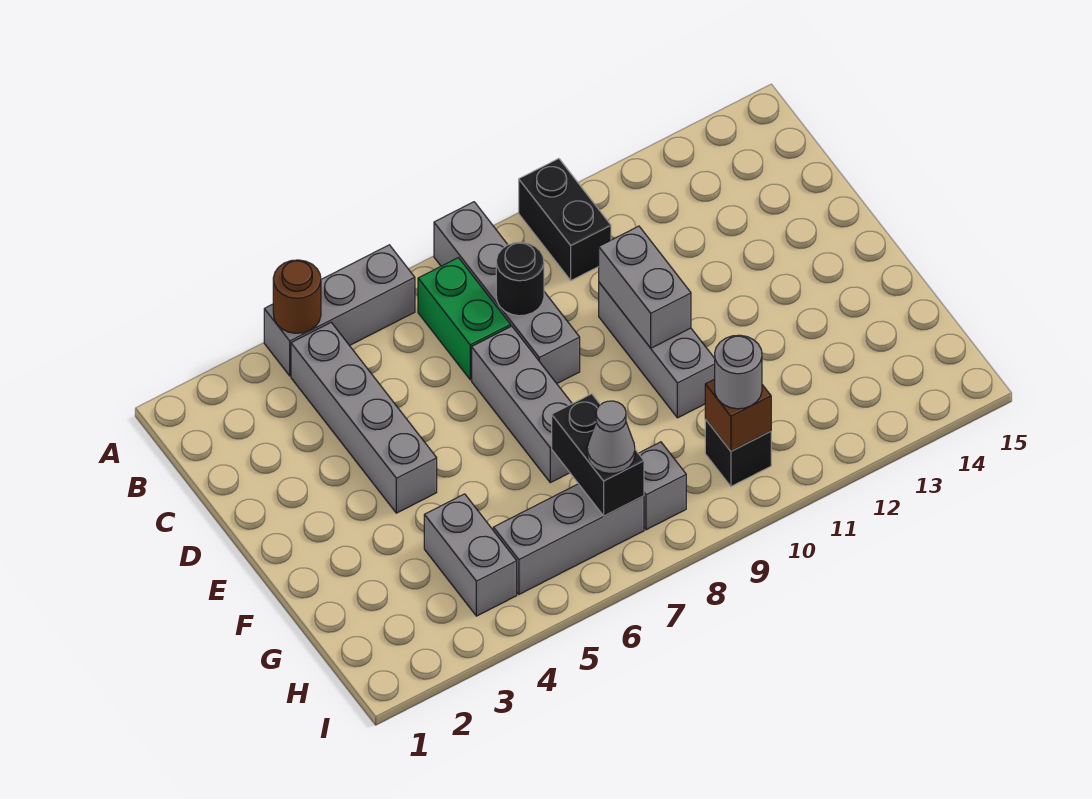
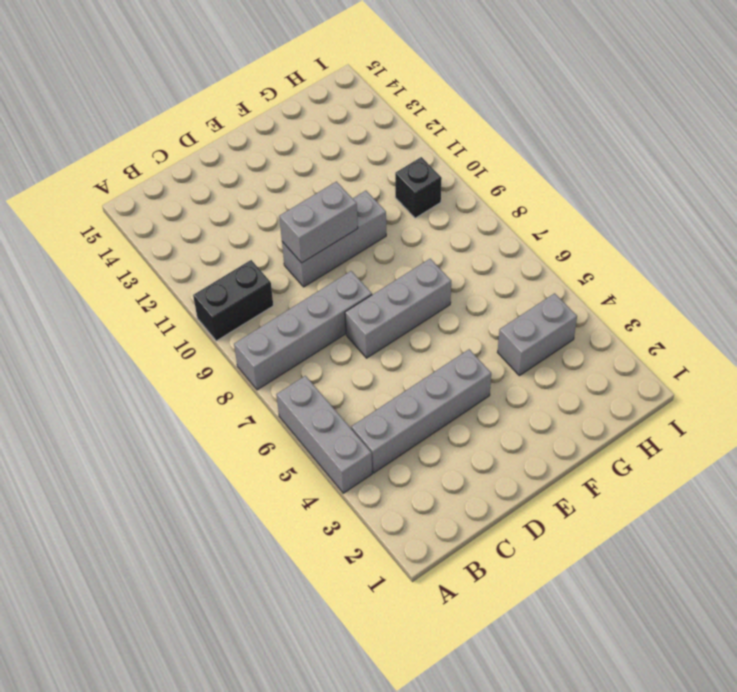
none -> green brick B7:C7 level 1
none -> grey brick H5:H7 level 1
none -> grey brick H8 level 1

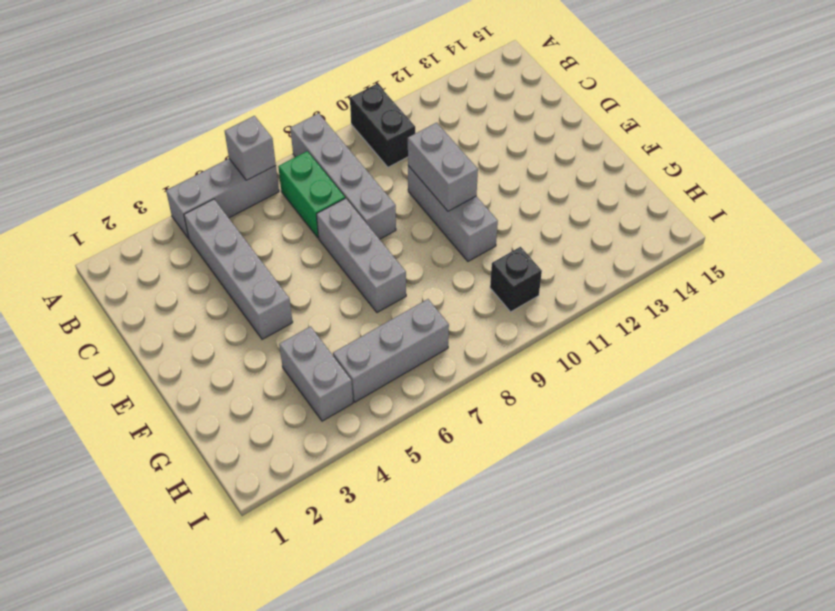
grey brick A6 level 2 -> grey brick H8 level 1
none -> brown round brick A4 level 2
none -> black round brick C8 level 2
none -> black brick G7:H7 level 2

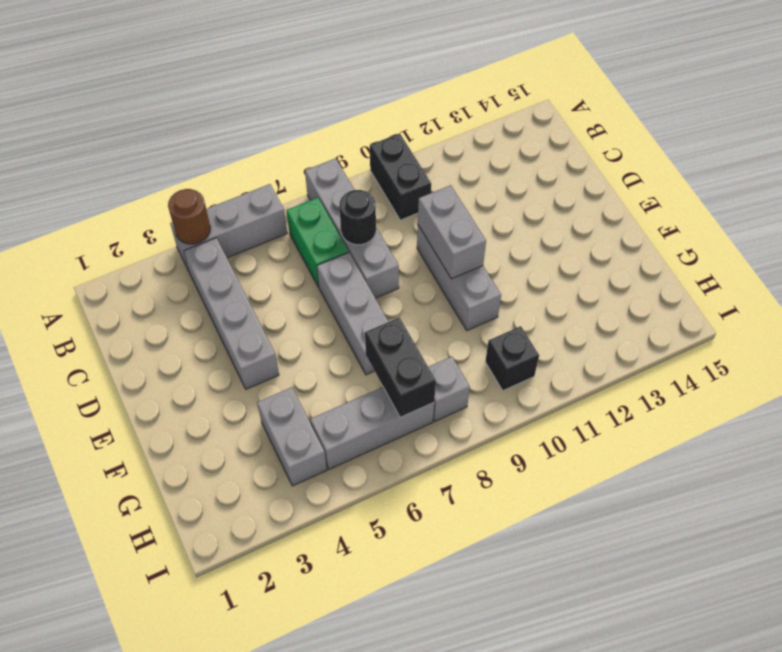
none -> brown brick H10 level 2
none -> grey cone H7 level 3
none -> grey round brick H10 level 3

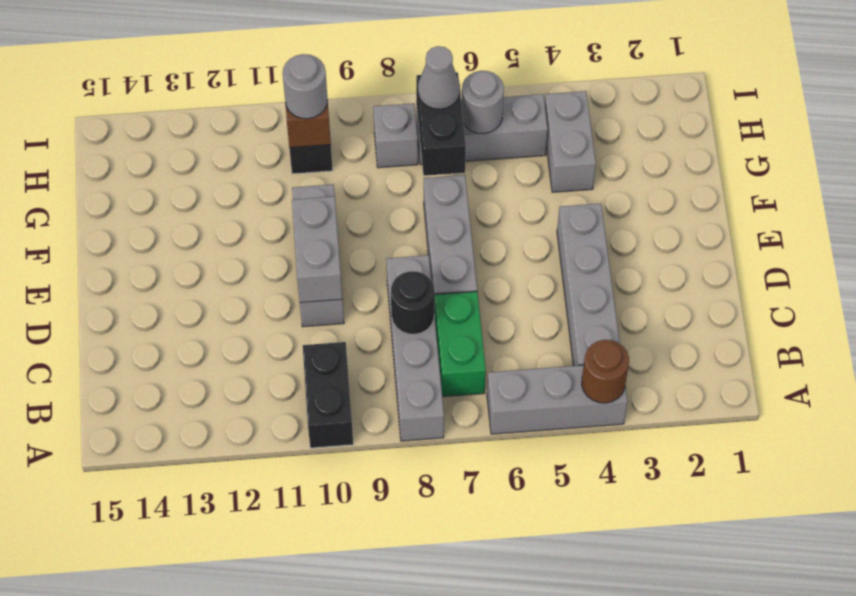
grey round brick H6 level 2 -> none

